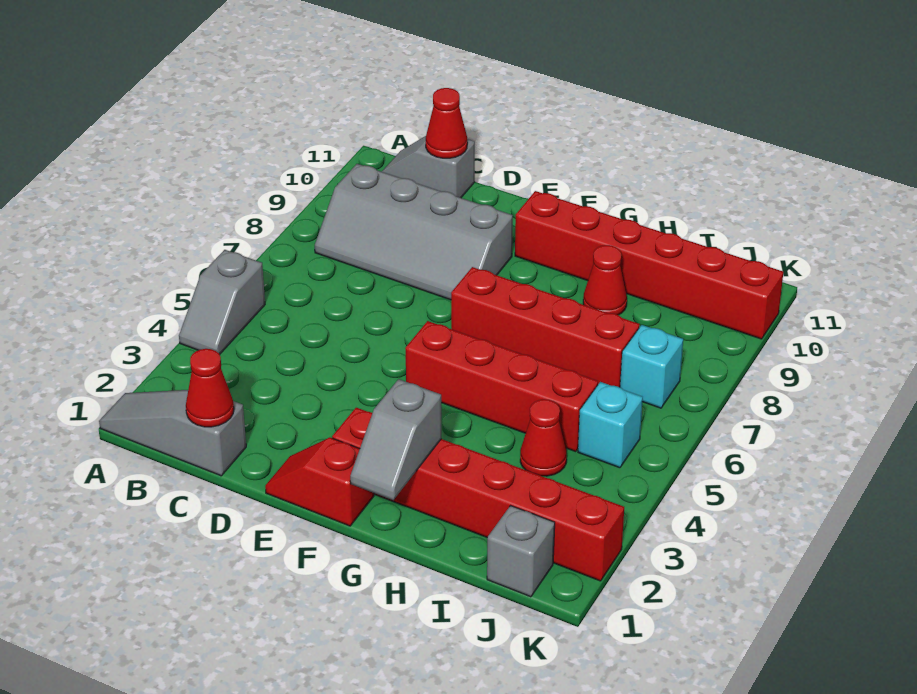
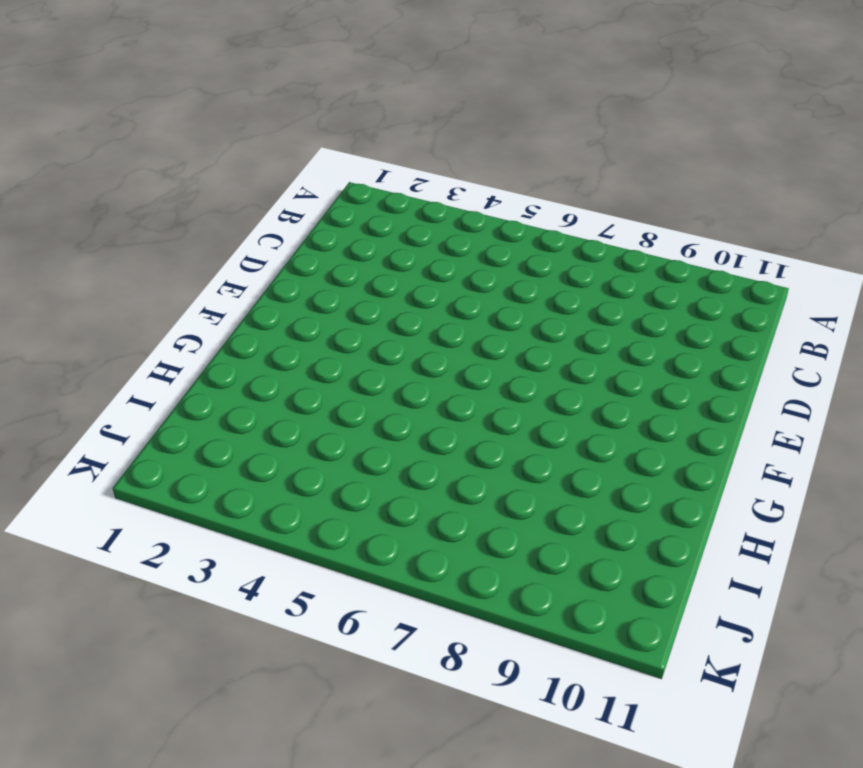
none -> grey slope A1:C1 level 1 top C
none -> grey slope A4:A5 level 1 top 5
none -> grey slope B8:E9 level 1 top 9

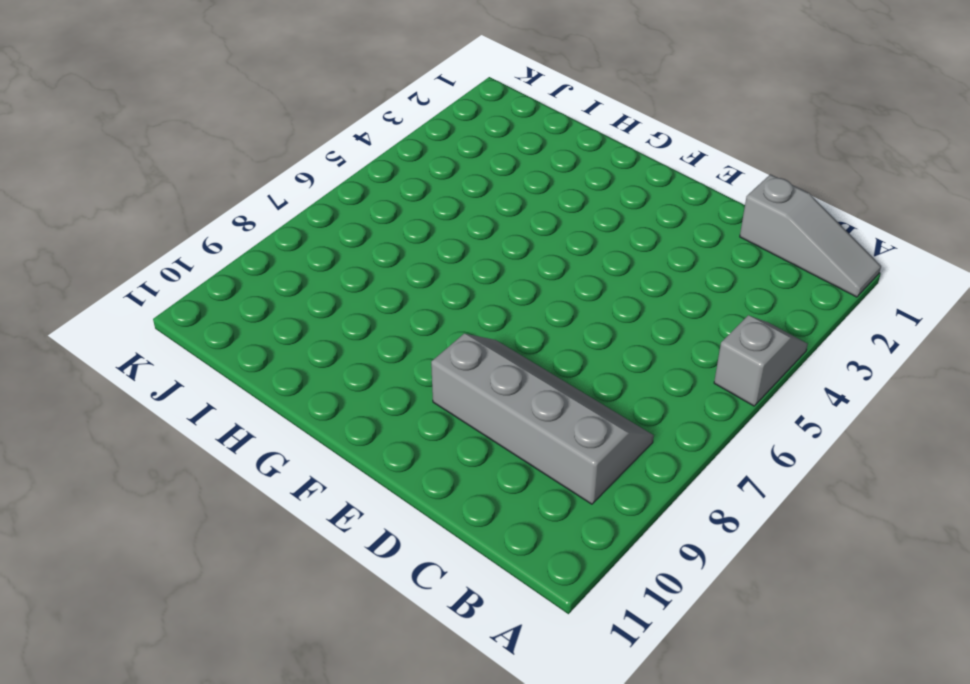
none -> grey slope B11:C11 level 1 top C
none -> red slope E1:F1 level 1 top F
none -> red brick F2:K2 level 1

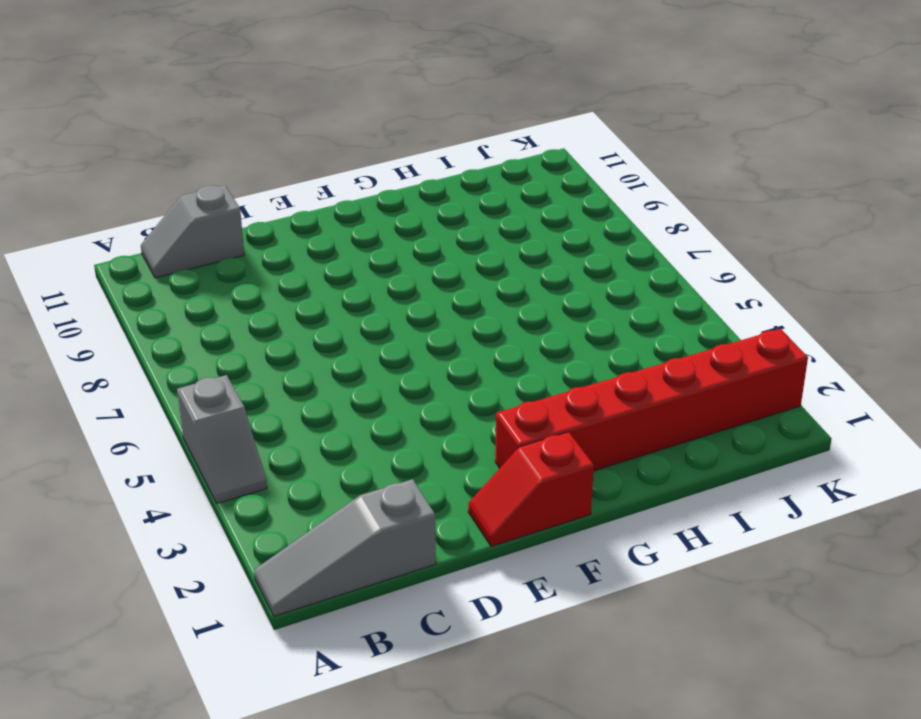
none -> grey slope B8:E9 level 1 top 9
none -> red brick F5:I5 level 1
none -> red brick F7:I7 level 1

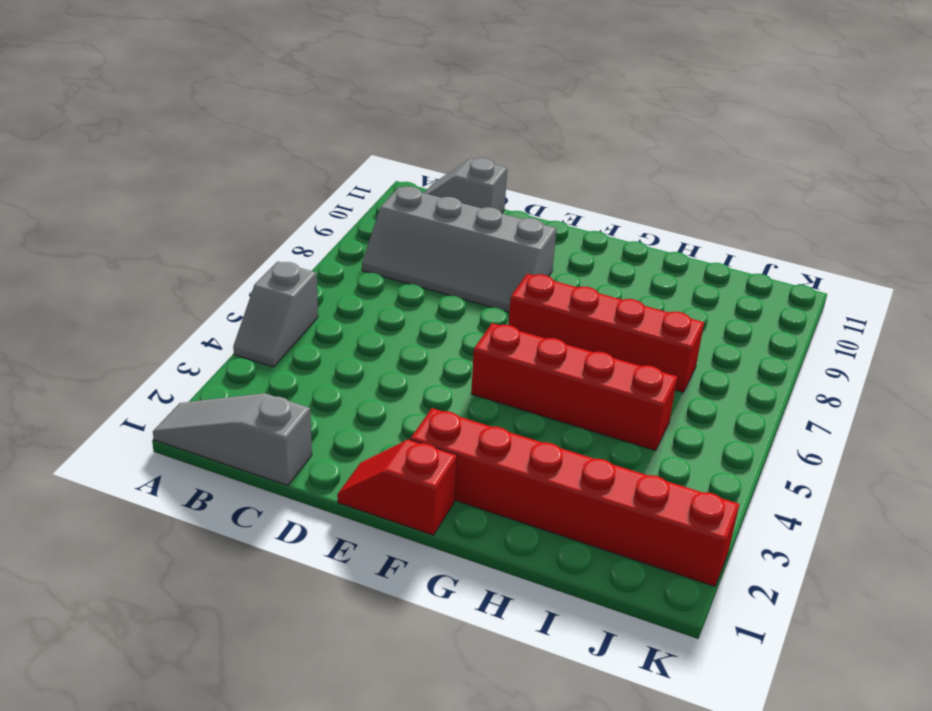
none -> red brick F10:K10 level 1
none -> red cone H9 level 1
none -> red cone I4 level 1

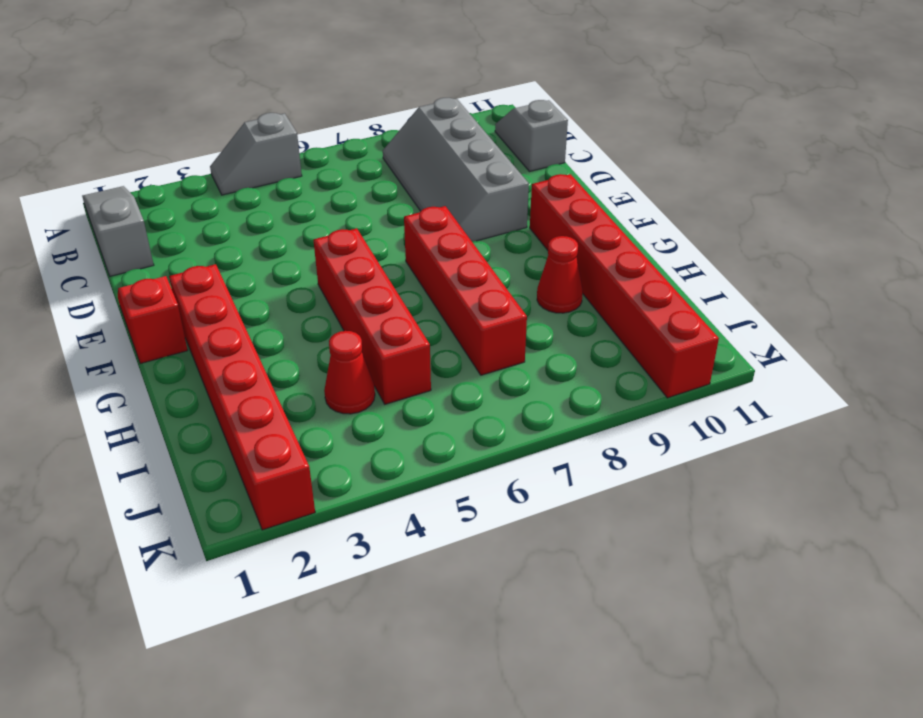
none -> grey brick J1 level 1
none -> cyan brick J5 level 1
none -> cyan brick J7 level 1

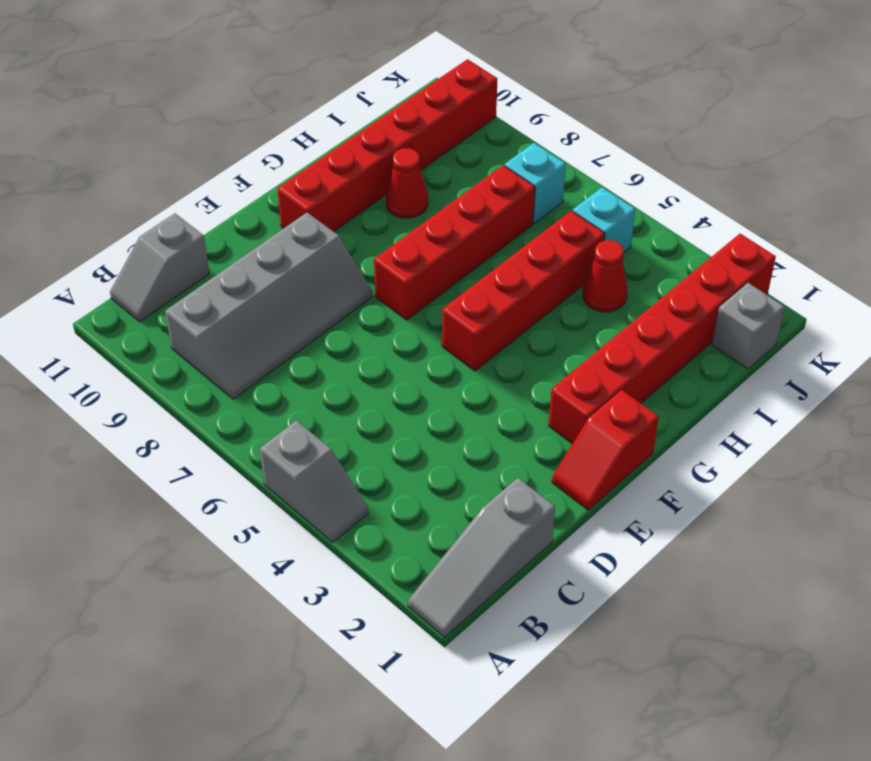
none -> red cone C1 level 2
none -> red cone C11 level 2
none -> grey slope G1:G2 level 2 top 2

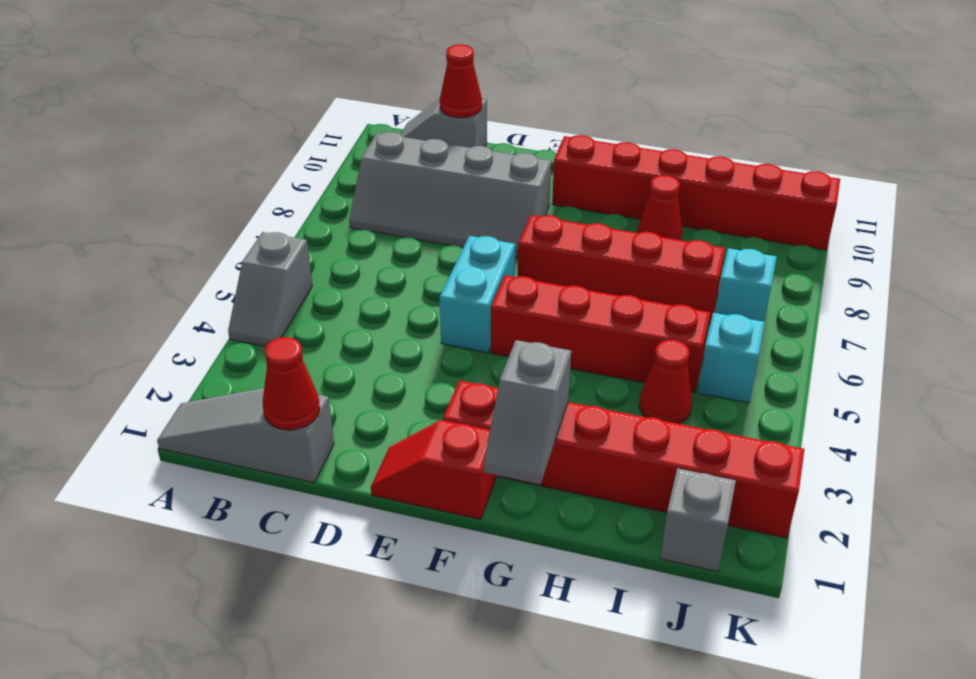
cyan brick E5:E6 level 1 -> none

